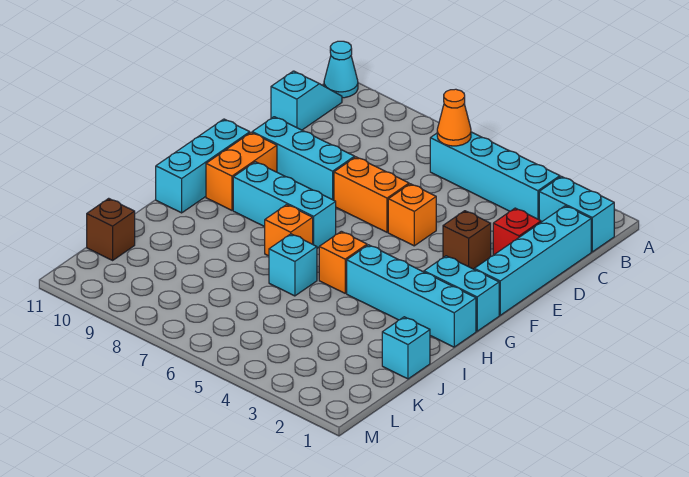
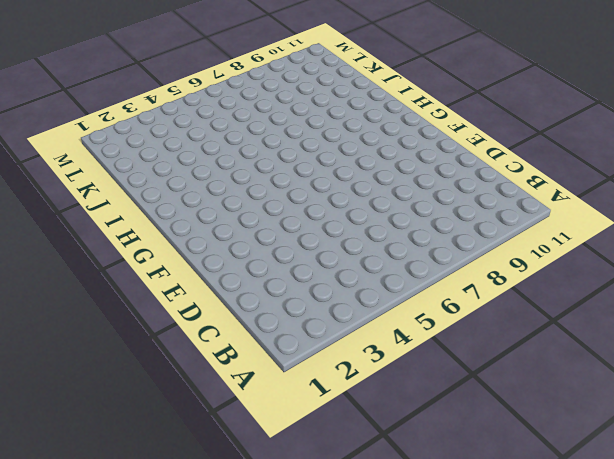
none -> cyan cone A11 level 1
none -> cyan brick B1:B2 level 1
none -> cyan brick B3:B6 level 1

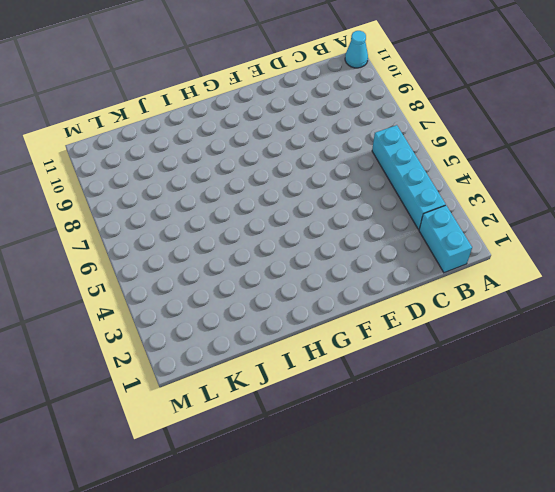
none -> cyan slope B11:C11 level 1 top C
none -> cyan brick C1:F1 level 1
none -> red brick D2 level 1

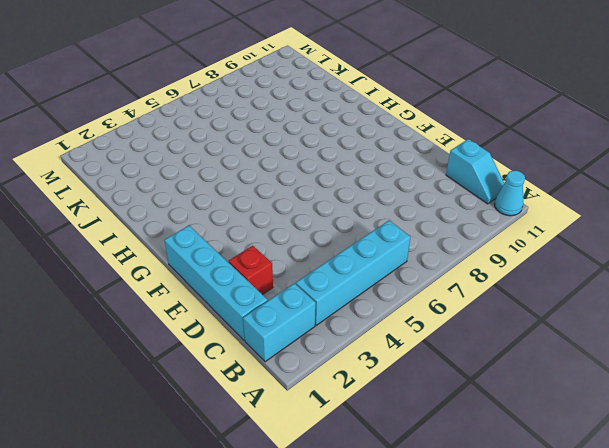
none -> brown brick E3 level 1
none -> orange brick E5 level 1
none -> orange brick E6:E7 level 1

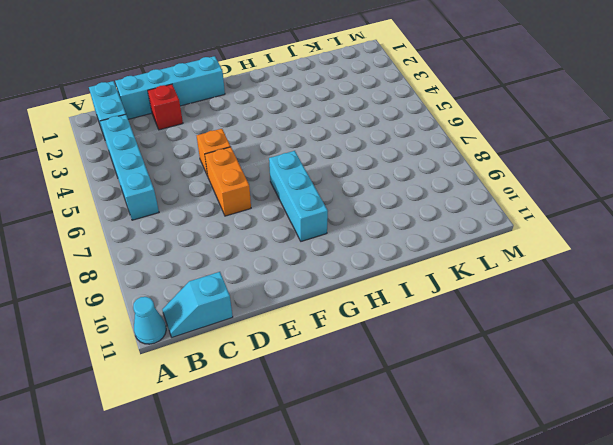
none -> brown brick E3 level 1
none -> cyan brick E8:E10 level 1
none -> orange brick F10:G10 level 1

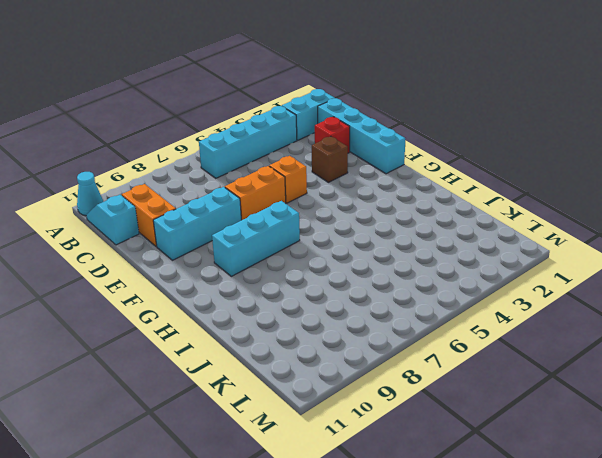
orange brick C10:D10 level 1 -> orange brick F10:G10 level 1
none -> cyan brick F11:H11 level 1
none -> cyan brick G1:G2 level 1
none -> cyan brick H1:H4 level 1

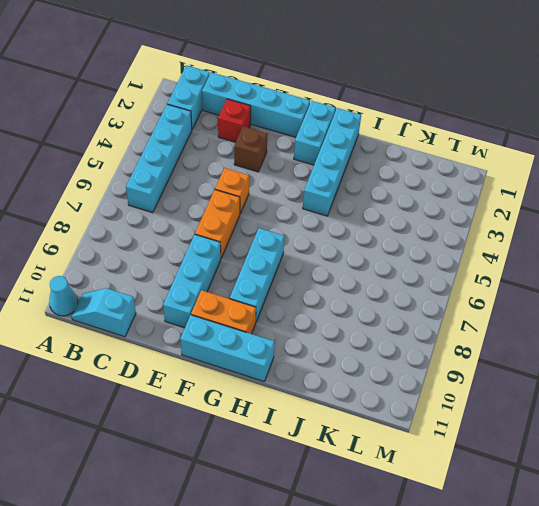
none -> orange brick H5 level 1
none -> orange brick H7 level 1
none -> cyan brick I6 level 1

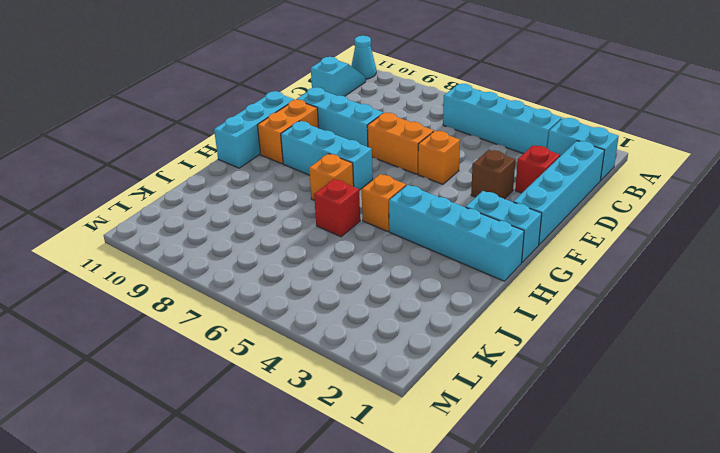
red brick I6 level 1 -> cyan brick I6 level 1
none -> cyan brick J1 level 1
none -> brown brick K11 level 1
none -> orange cone B6 level 2

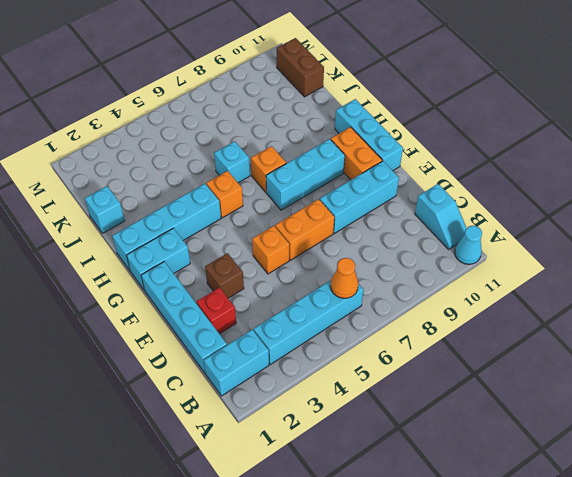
brown brick K11:L11 level 1 -> brown brick K11 level 1

